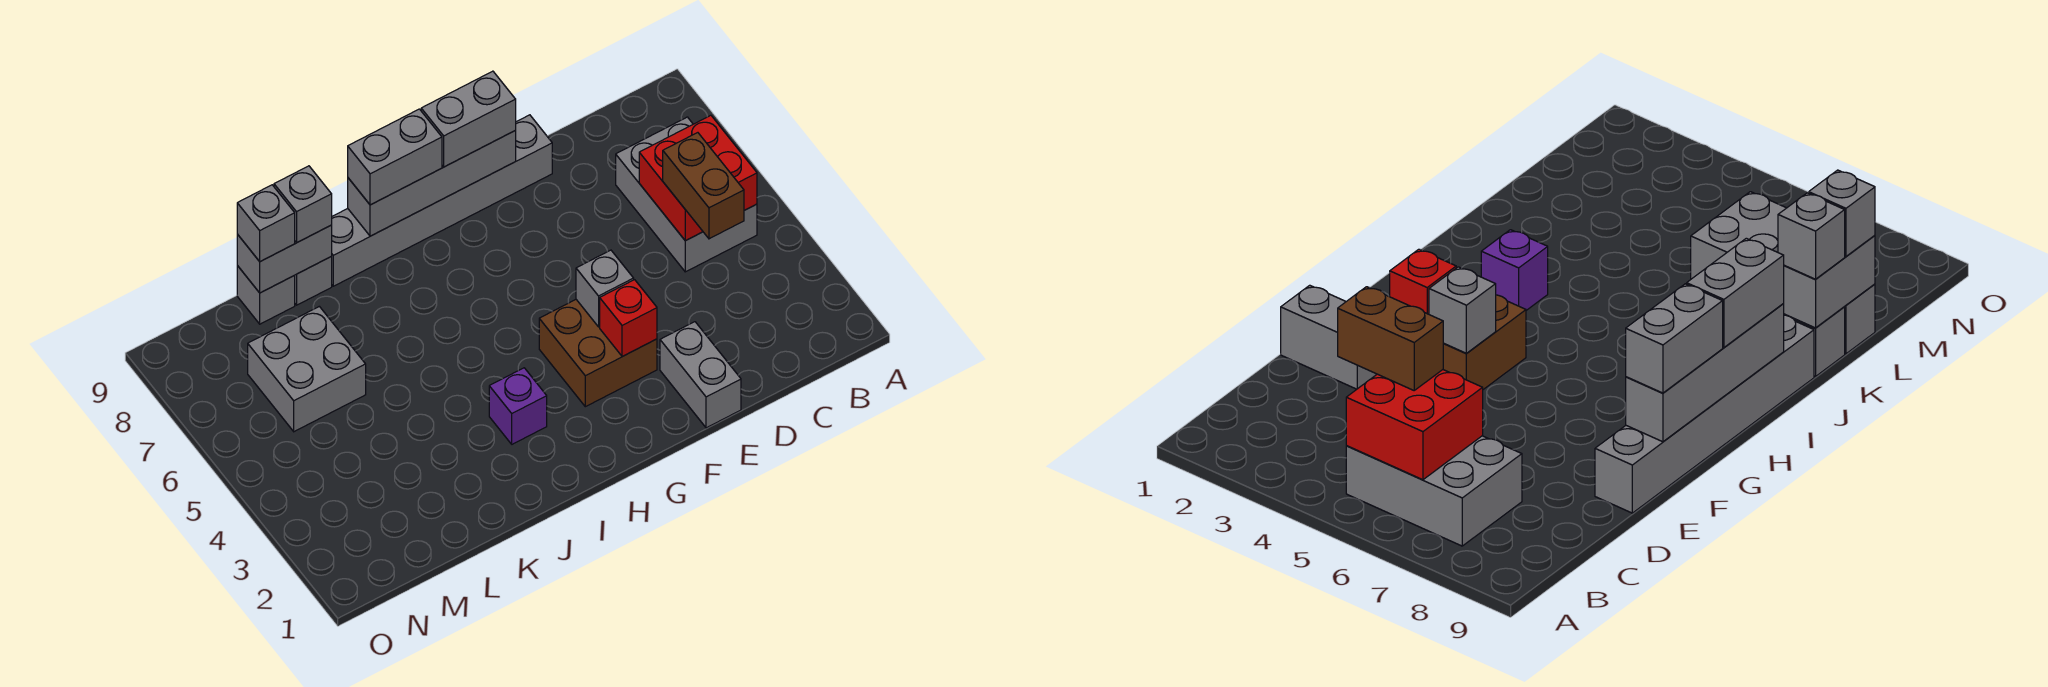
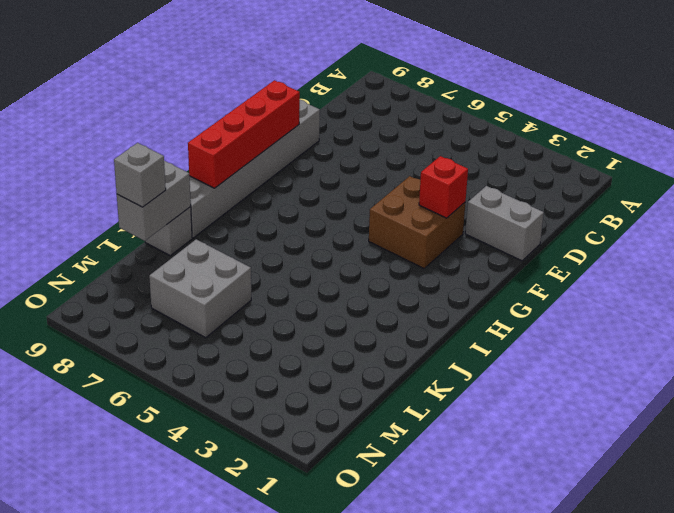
red brick F9:I9 level 2 -> grey brick F9:I9 level 2
none -> grey brick B5:C7 level 1
none -> purple brick I3 level 1
none -> grey brick L9 level 1

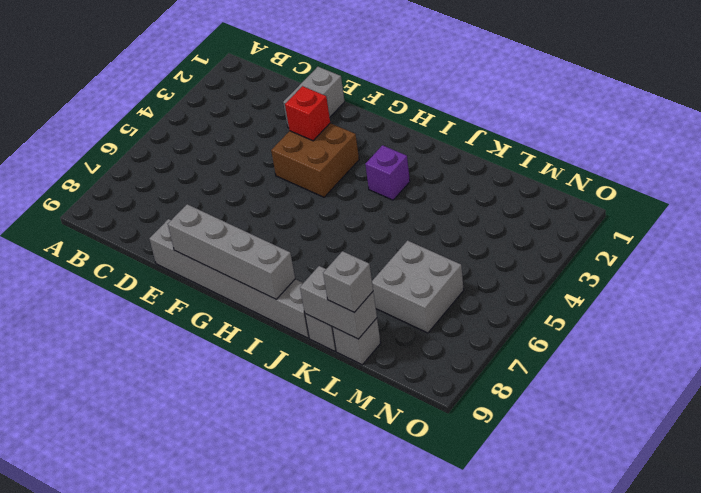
none -> grey brick B5:C7 level 1
none -> red brick B5:C6 level 2
none -> grey brick F4 level 2

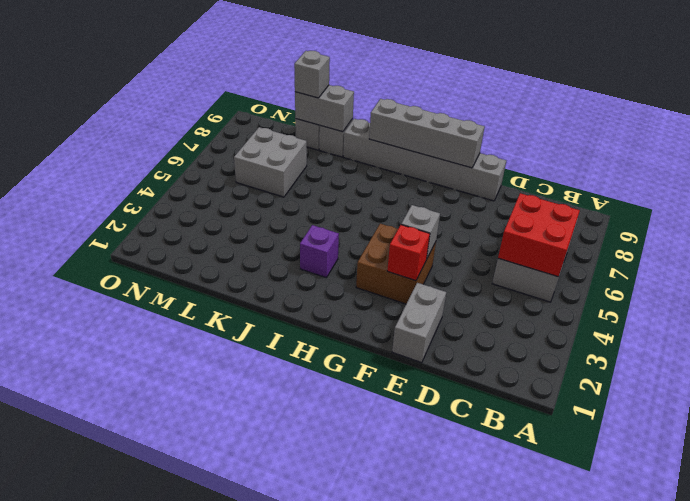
none -> brown brick C4:C5 level 3
none -> grey brick F9:G9 level 3
none -> grey brick H9:I9 level 3

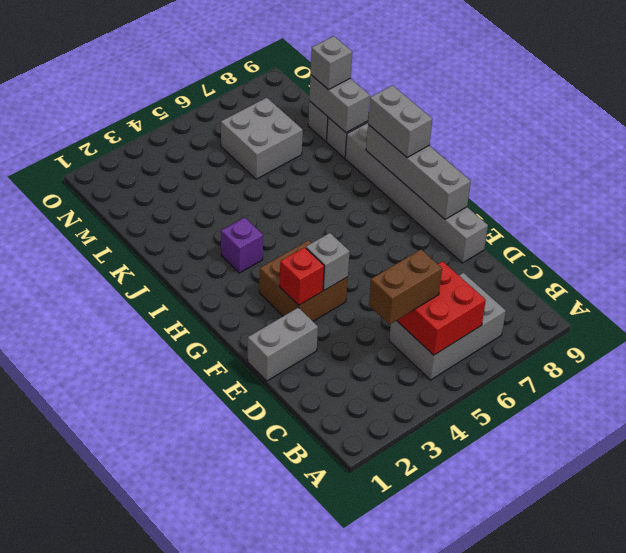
none -> grey brick F9:G9 level 3
none -> grey brick K9 level 3

